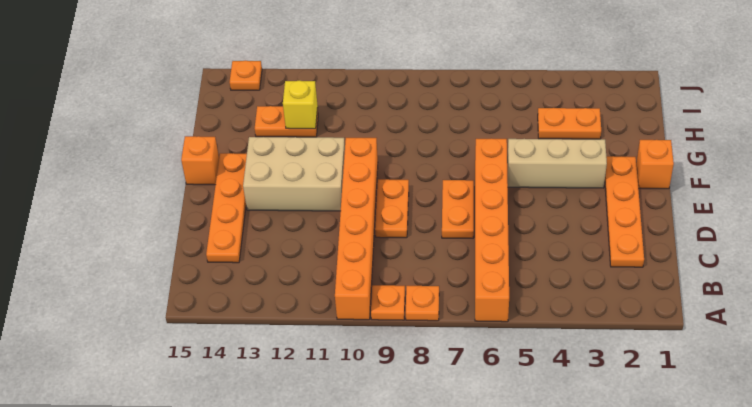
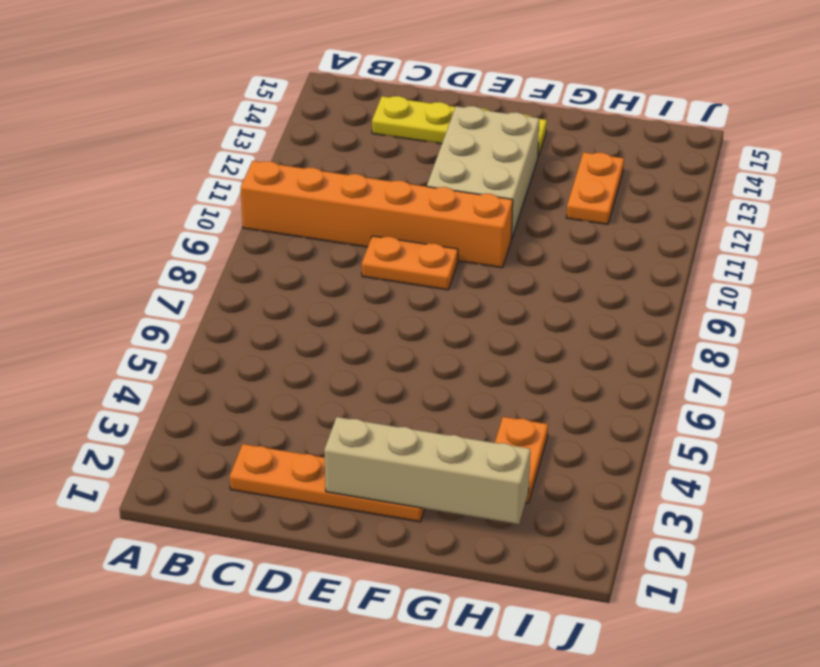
yellow plate C14:F14 level 1 -> orange plate C14:F14 level 1
tan brick E2:H2 level 2 -> none
none -> orange brick A6:F6 level 1
none -> orange plate A8 level 1
none -> orange plate A9 level 1

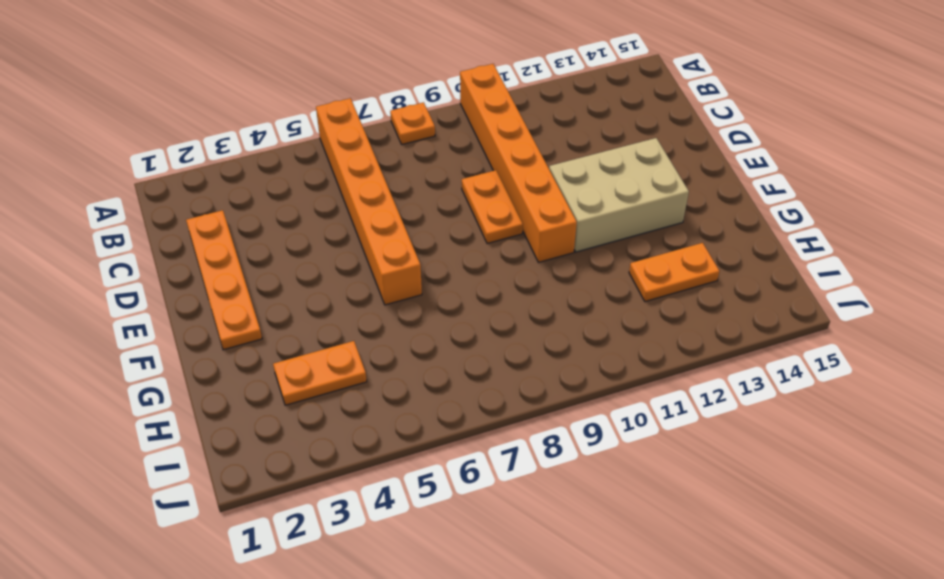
none -> orange plate A9 level 1
none -> orange plate C14:F14 level 1
none -> orange plate D7:E7 level 1

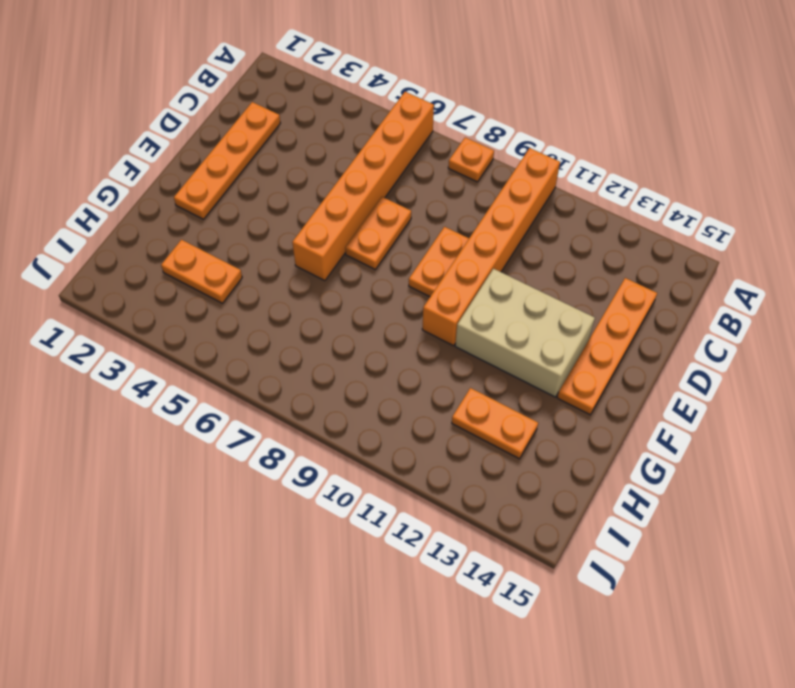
none -> orange plate A9 level 1
none -> orange brick F1 level 1
none -> tan brick F3:F5 level 1

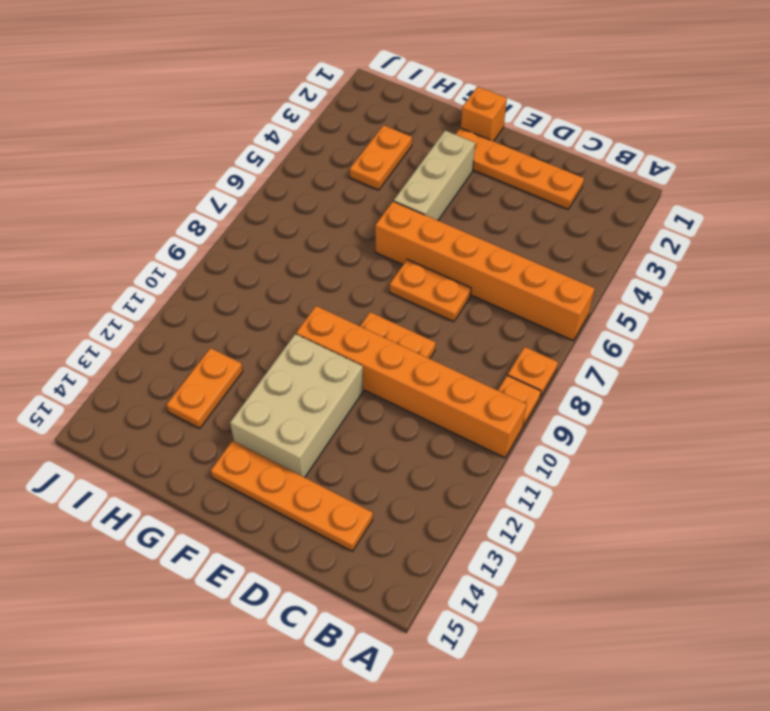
none -> orange brick F15 level 1
none -> orange plate J14 level 1
none -> yellow brick H12 level 2

